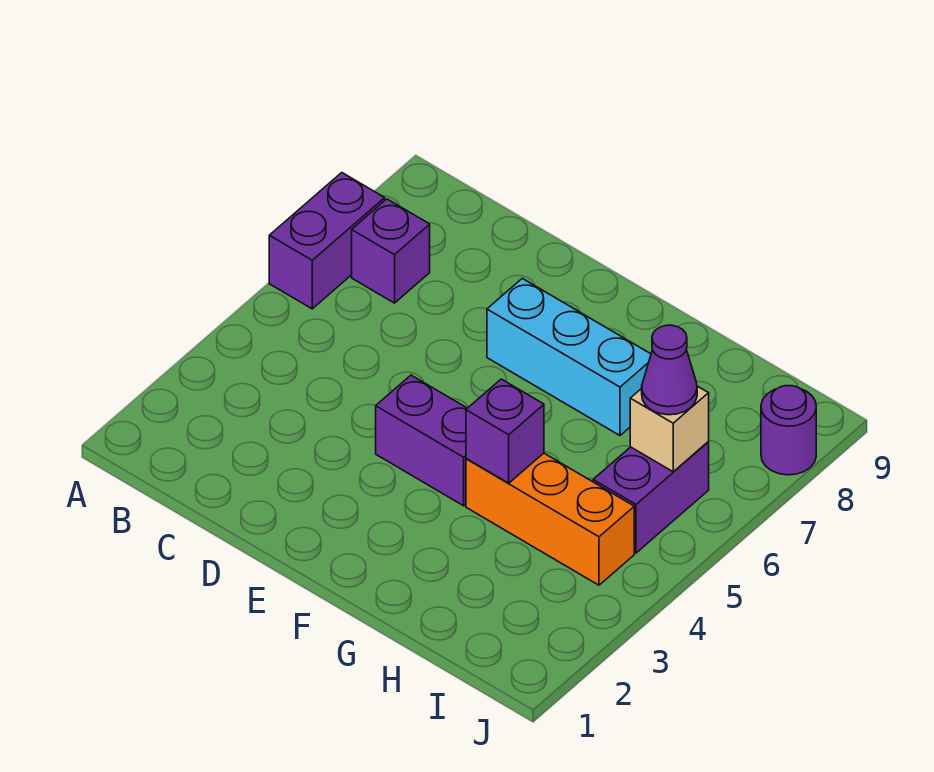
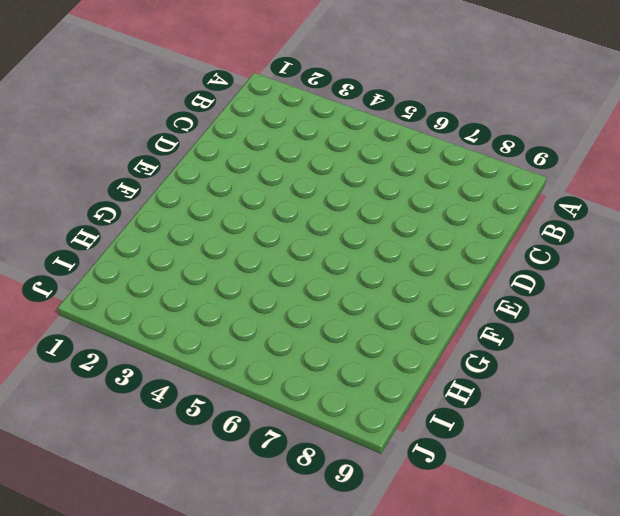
none -> purple brick A6:A7 level 1
none -> purple brick B7 level 1

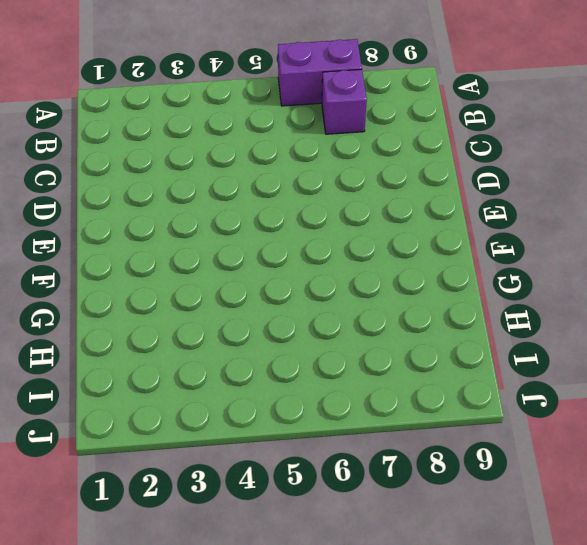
none -> purple brick E4:F4 level 1
none -> cyan brick E7:G7 level 1

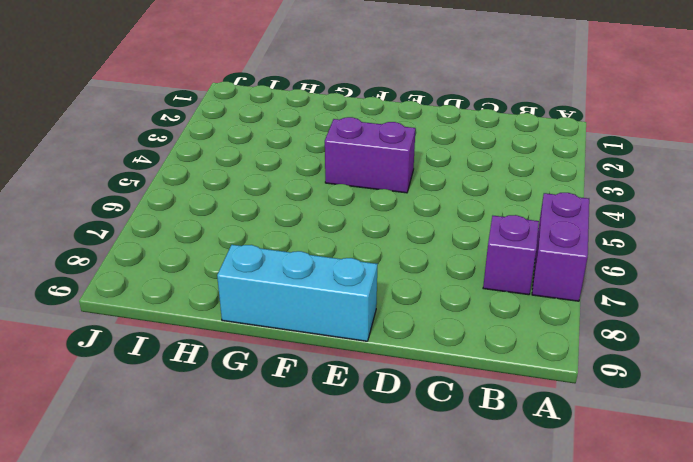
cyan brick E9:G9 level 1 -> cyan brick E7:G7 level 1
none -> orange brick G4:I4 level 1
none -> purple brick I5:I6 level 1

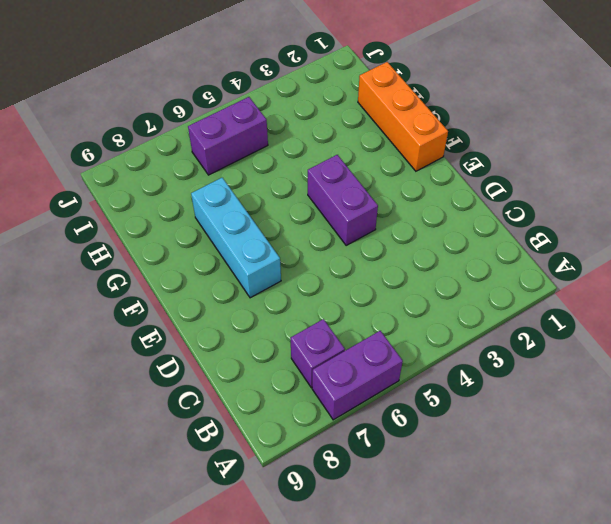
orange brick F1:H1 level 1 -> orange brick G4:I4 level 1
none -> purple round brick J8 level 1
none -> purple brick G4 level 2

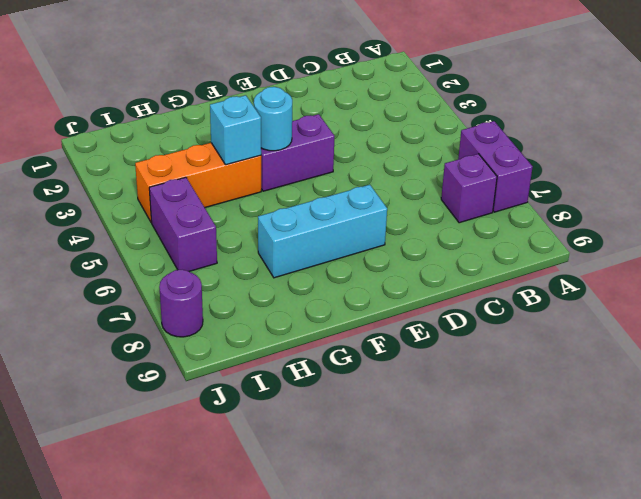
cyan round brick F4 level 2 -> none
cyan brick G4 level 2 -> purple brick G4 level 2
none -> tan brick I6 level 2
none -> purple cone I6 level 3

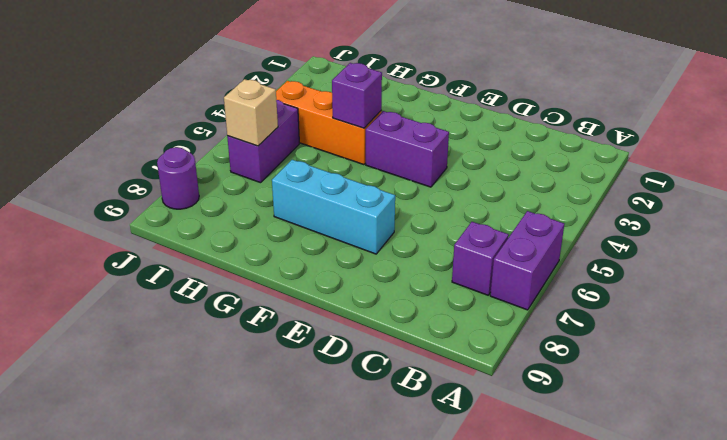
none -> purple cone I6 level 3

